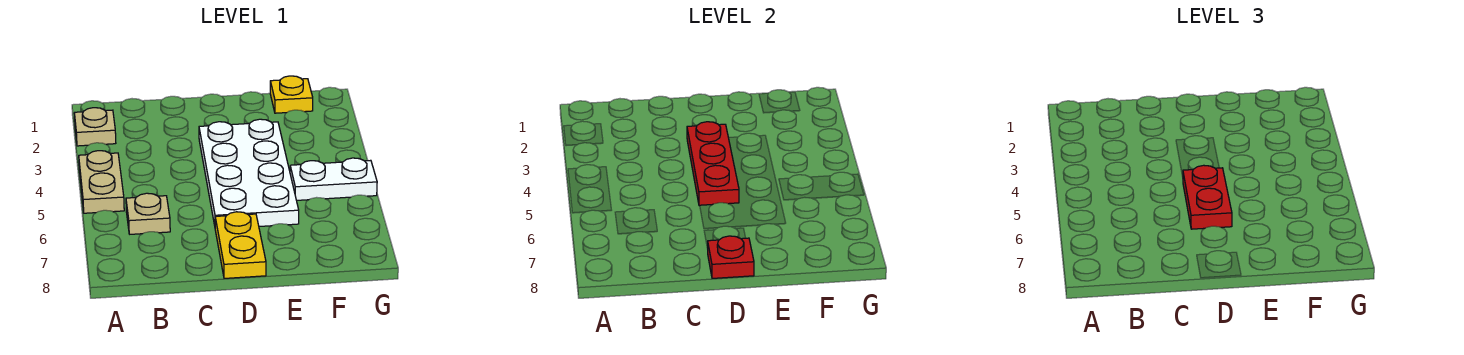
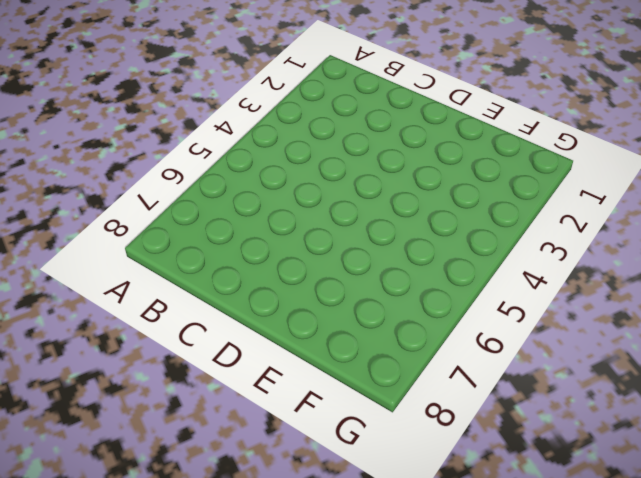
none -> tan plate A2 level 1
none -> tan plate A4:A5 level 1

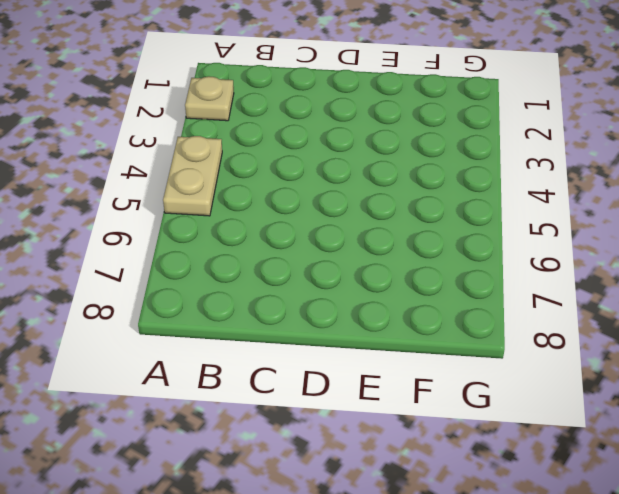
none -> tan plate B6 level 1
none -> white plate D3:E6 level 1

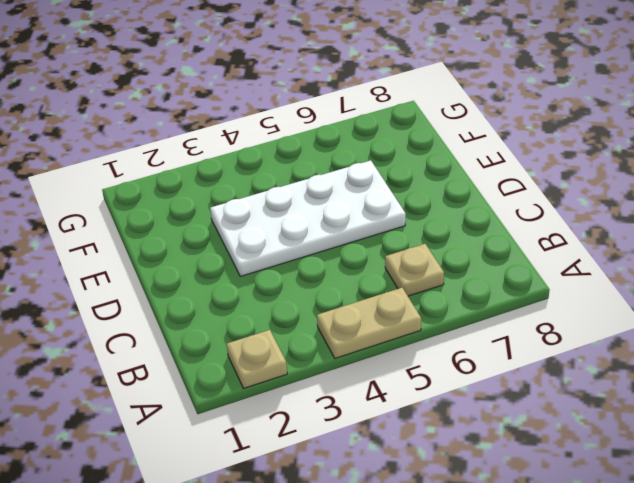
none -> yellow plate D7:D8 level 1
none -> yellow plate F1 level 1

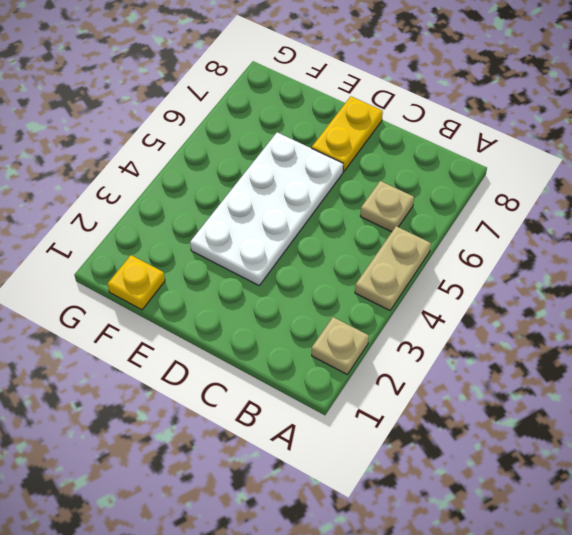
none -> white plate F5:G5 level 1
none -> red plate D3:D5 level 2

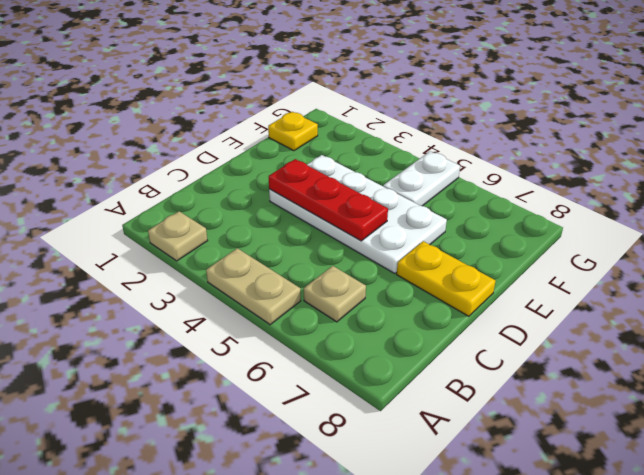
none -> red plate D8 level 2
none -> red plate D5:D6 level 3

